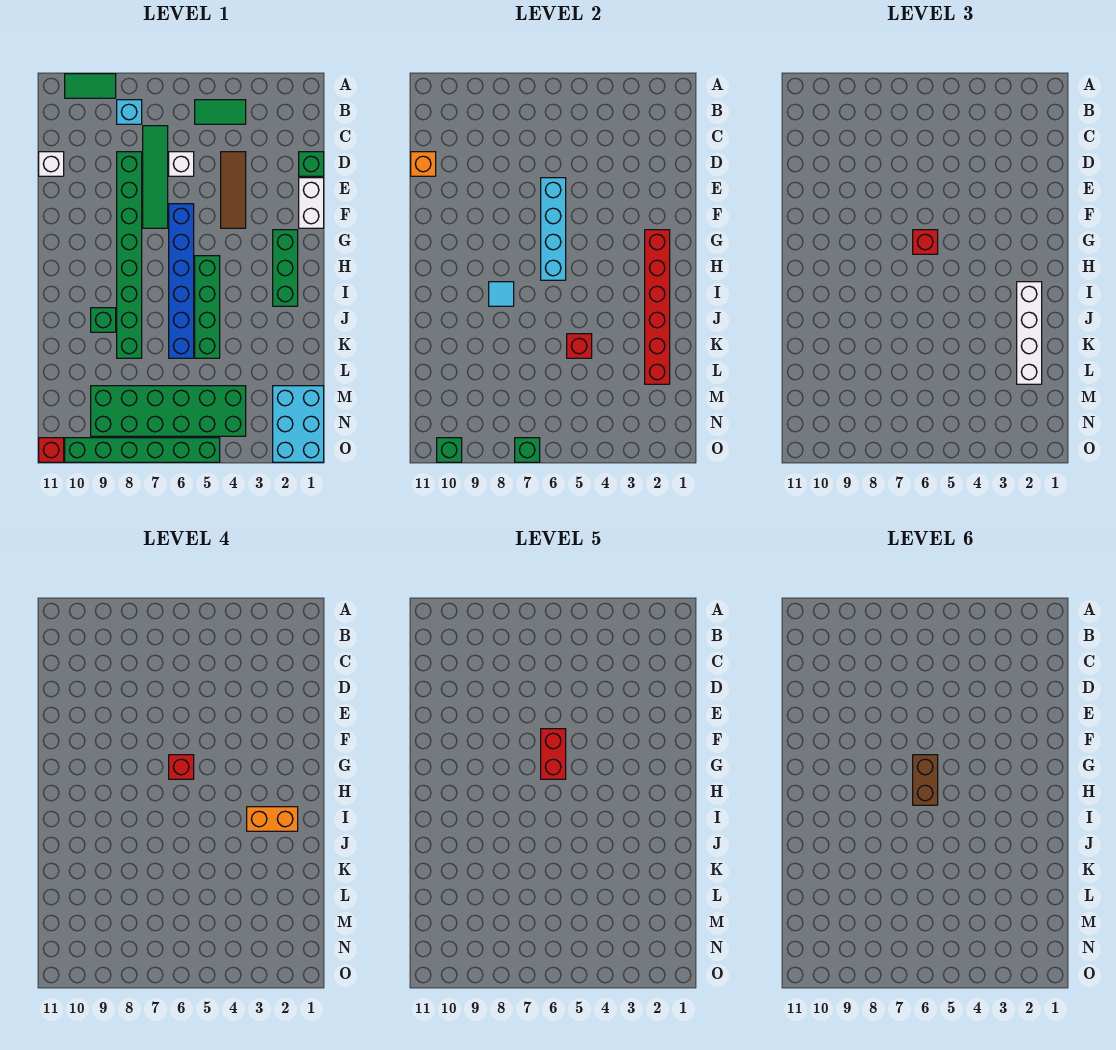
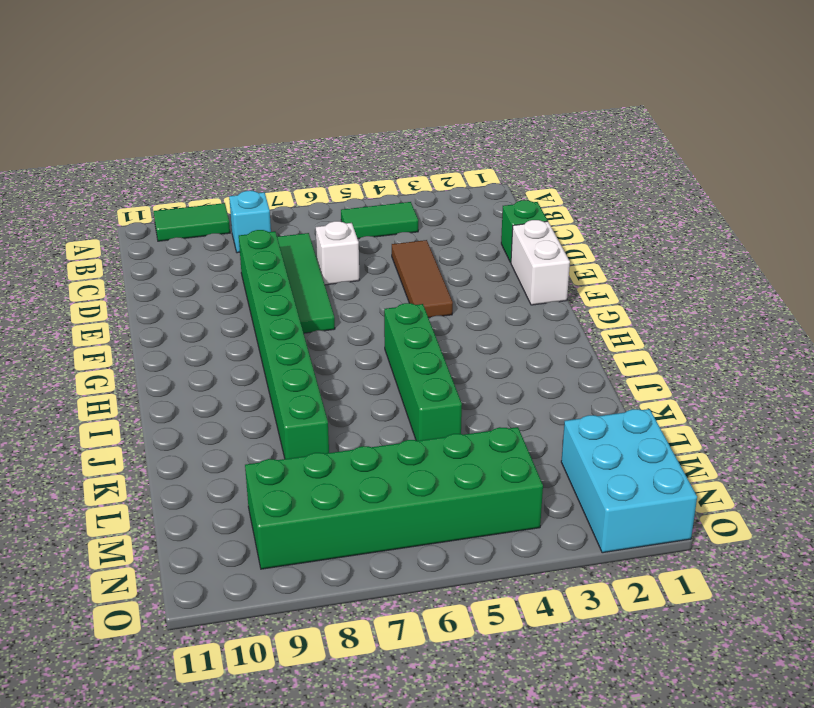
none -> white brick D11 level 1
none -> blue brick F6:K6 level 1
none -> green brick G2:I2 level 1
none -> green brick J9 level 1

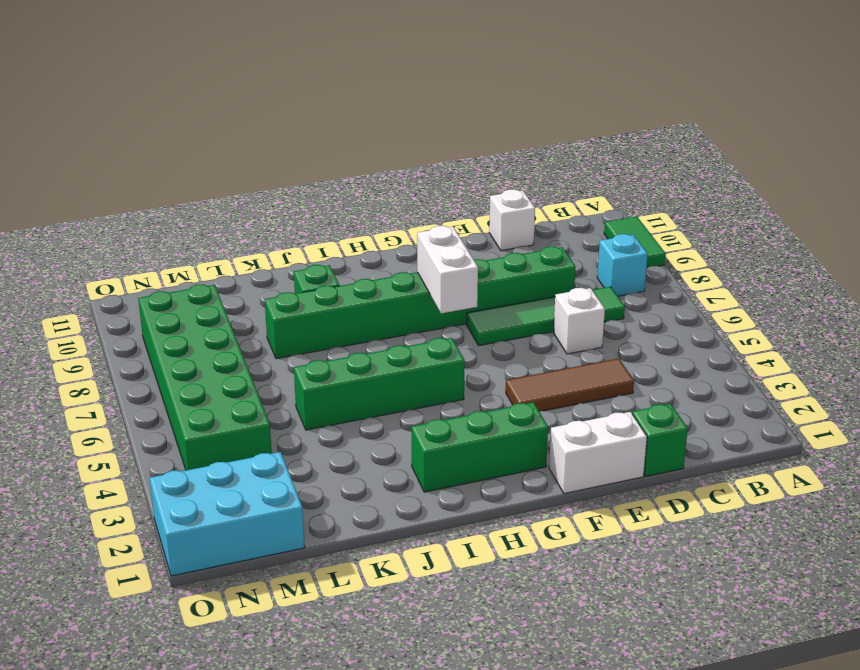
white brick G7:G8 level 2 -> none
none -> green tile B4:B5 level 1
none -> blue brick F6:K6 level 1
none -> green brick O5:O10 level 1
none -> red brick O11 level 1

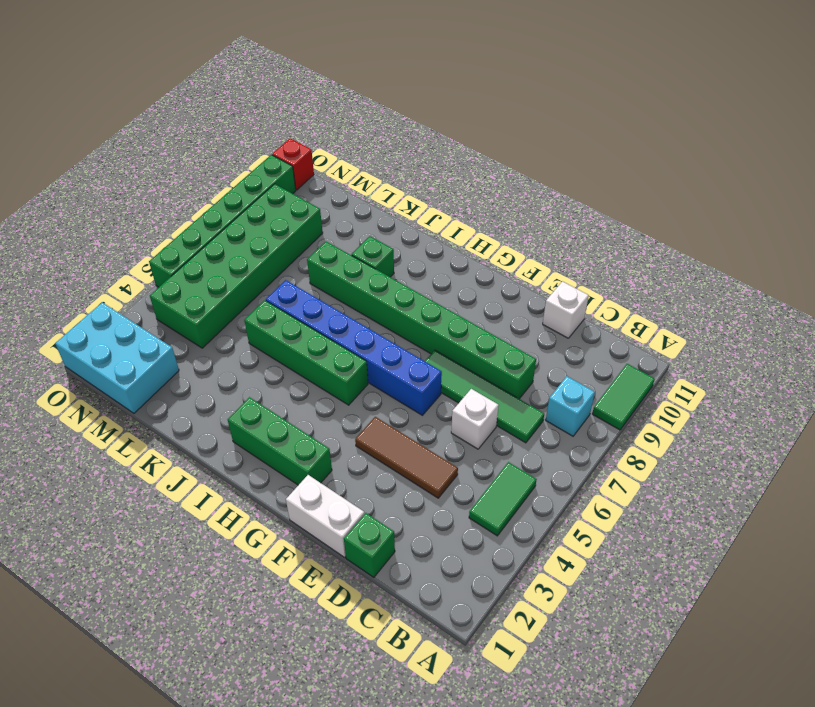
none -> orange brick D11 level 2
none -> cyan brick E6:H6 level 2
none -> red brick G2:L2 level 2
none -> cyan tile I8 level 2

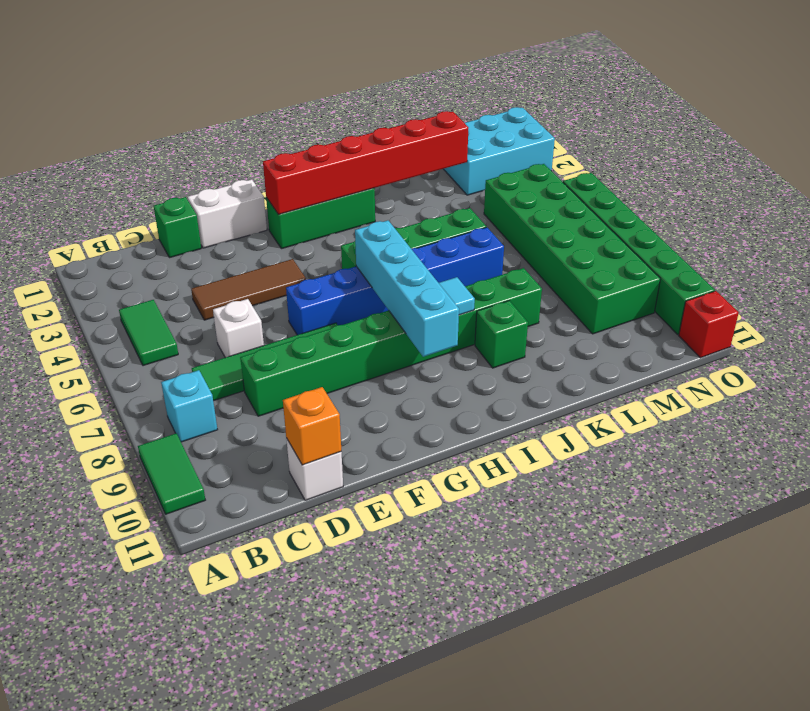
cyan brick H6:H9 level 2 -> cyan brick E6:H6 level 2
none -> red brick K5 level 2
none -> green brick O7 level 2
none -> green brick O10 level 2
none -> red brick G6 level 3

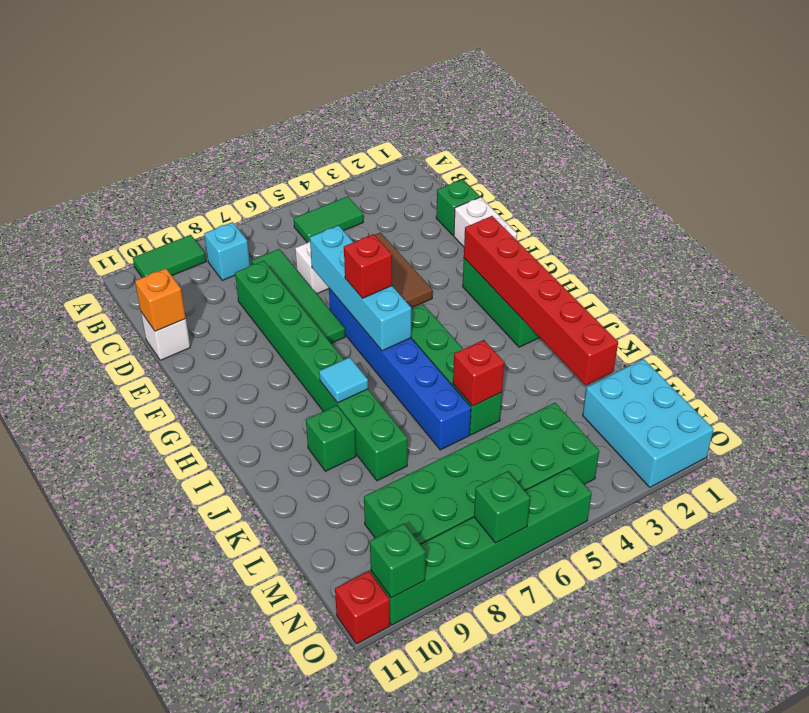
none -> white brick I2:L2 level 3
none -> red brick G6 level 4
none -> orange brick I2:I3 level 4
none -> red brick F6:G6 level 5

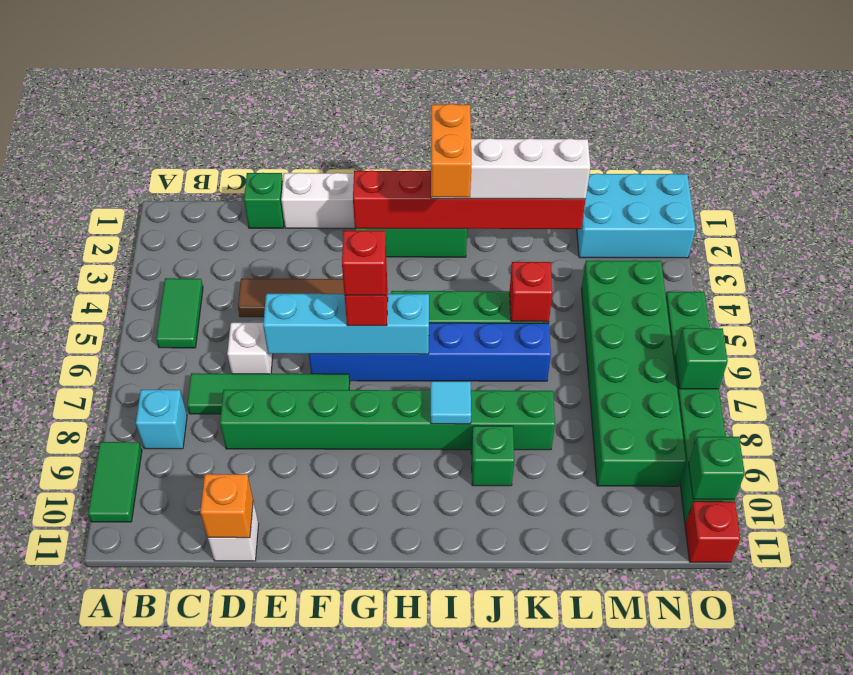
none -> red brick F6:G6 level 5
none -> brown brick G6:H6 level 6

